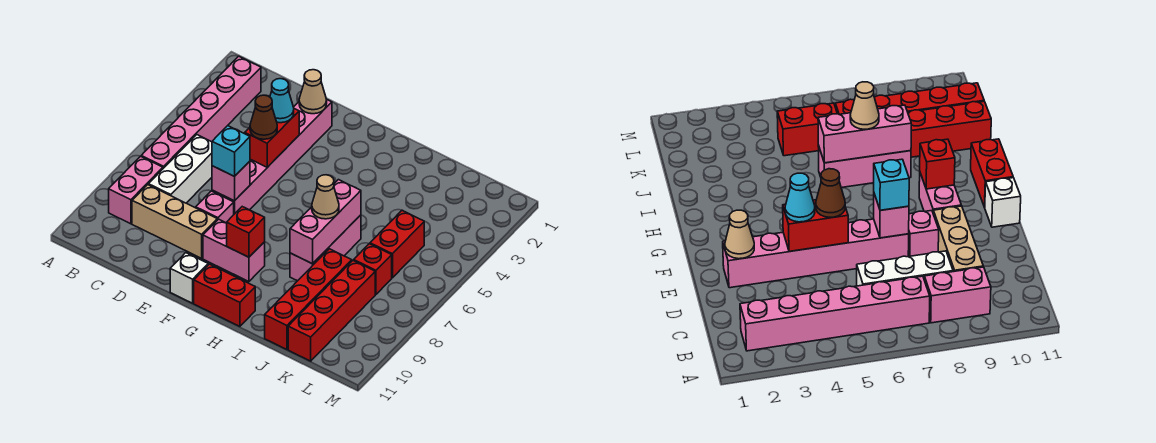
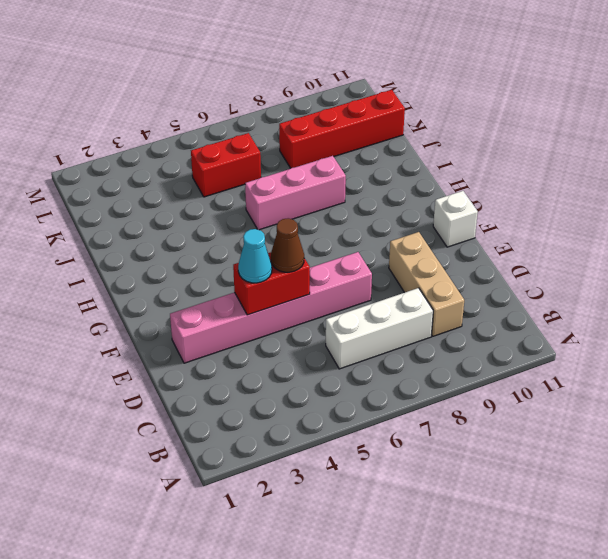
none -> pink brick B2:B7 level 1
none -> pink brick B8:B9 level 1
none -> pink brick E8 level 1

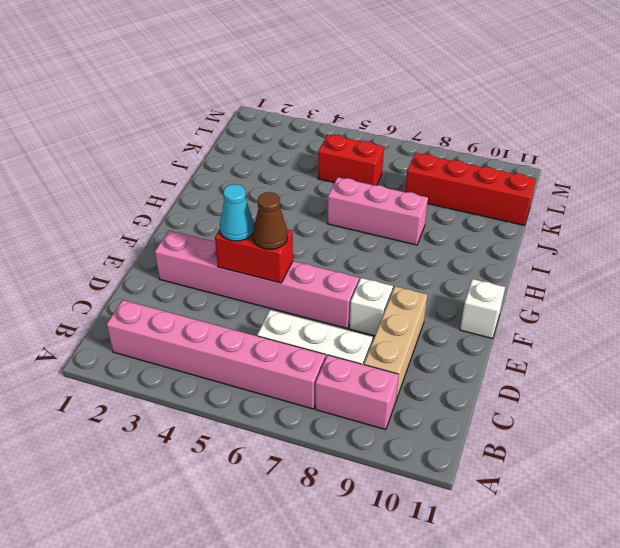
white brick E8 level 1 -> pink brick E8 level 1
none -> pink brick F9:G9 level 1
none -> red brick G11:H11 level 1
none -> red brick J8:J11 level 1

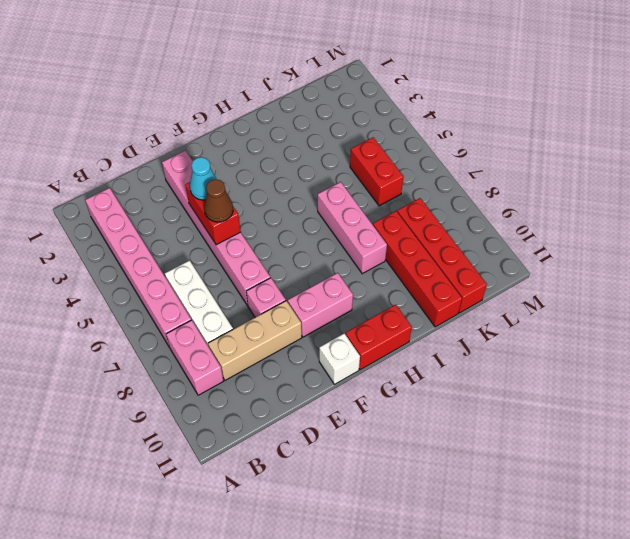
none -> red brick K7 level 1
none -> tan cone E2 level 2
none -> pink brick E7 level 2

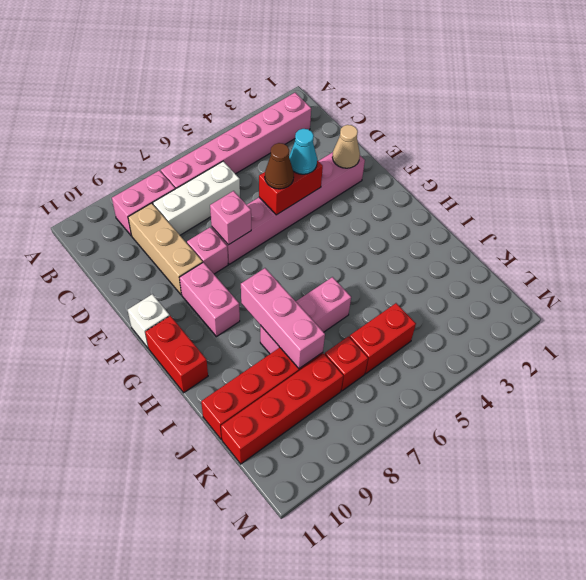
pink brick H8:J8 level 2 -> pink brick I6:I8 level 2
none -> red brick G9 level 2
none -> cyan brick E7 level 3
none -> tan cone I7 level 3

